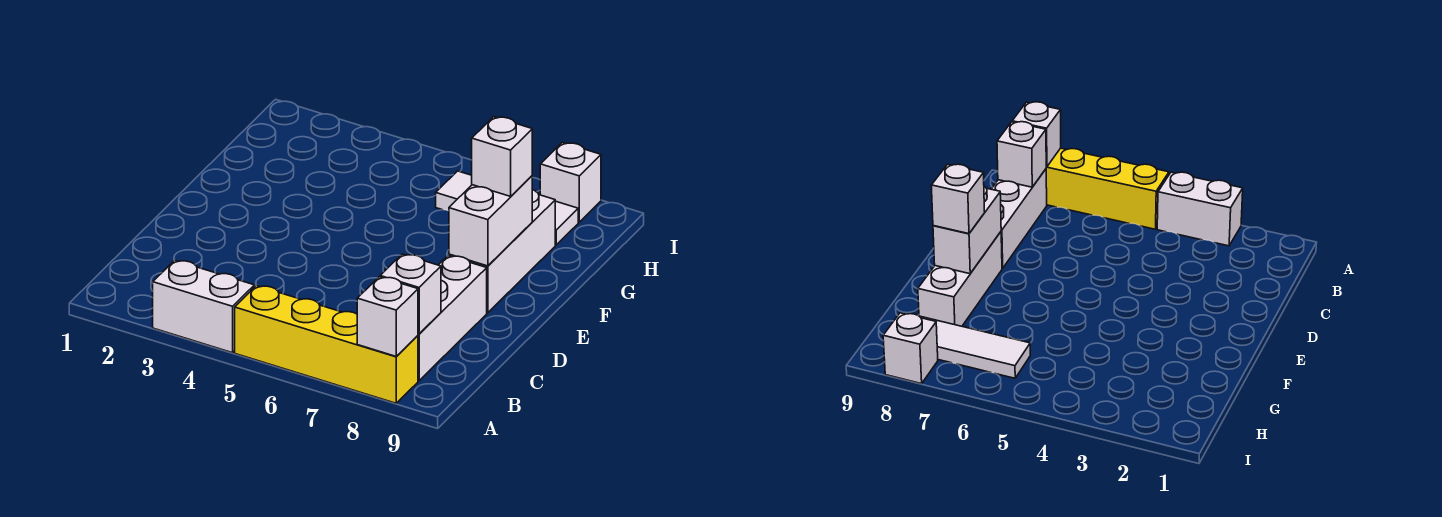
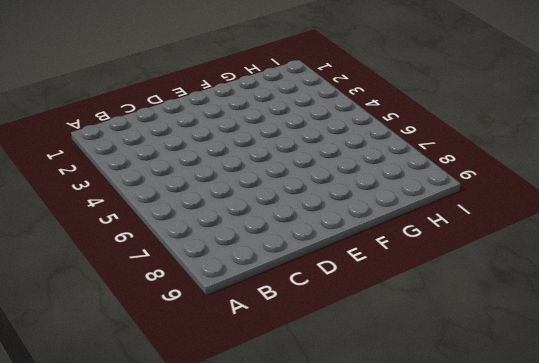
none -> white brick A3:A4 level 1
none -> yellow brick A5:A8 level 1

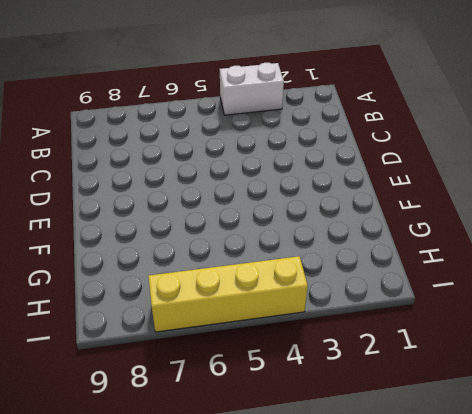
yellow brick I4:I7 level 1 -> yellow brick A5:A8 level 1
none -> white brick B8:D8 level 1
none -> white brick E8:G8 level 1

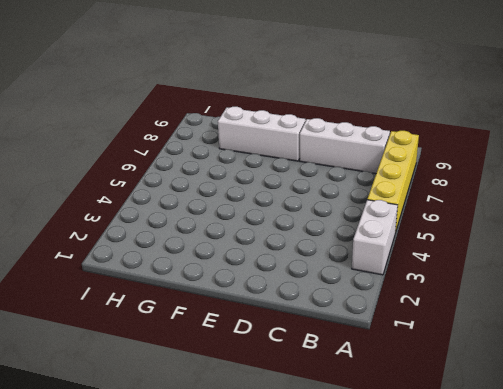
none -> white tile H6:H8 level 1
none -> white brick I8 level 1

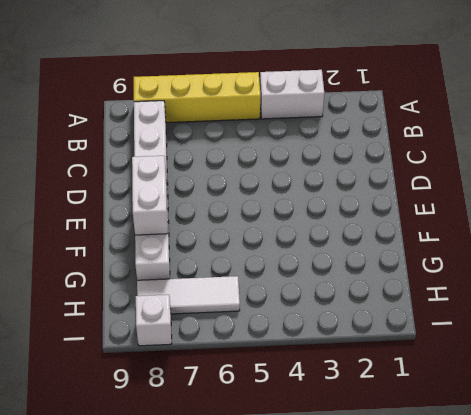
none -> white brick A8 level 2
none -> white brick B8 level 2

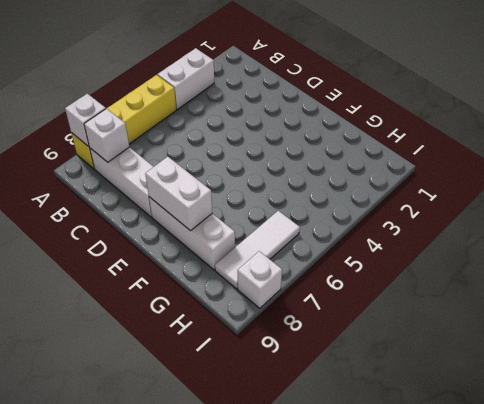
none -> white brick F8 level 3

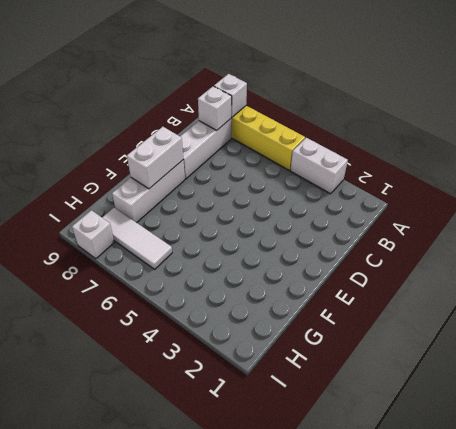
none -> white brick F8 level 3

